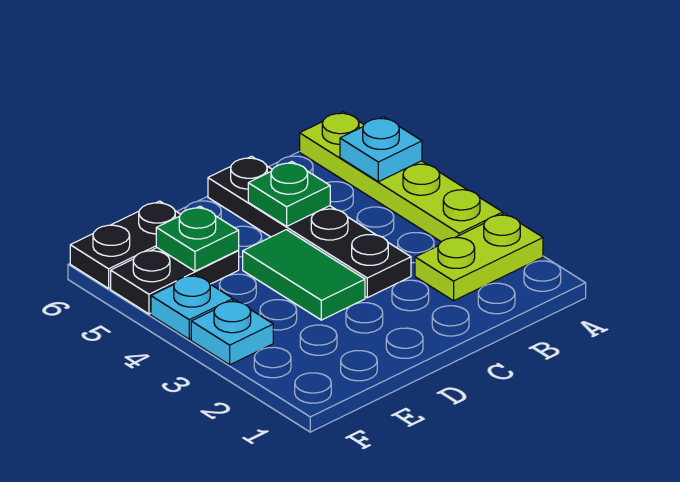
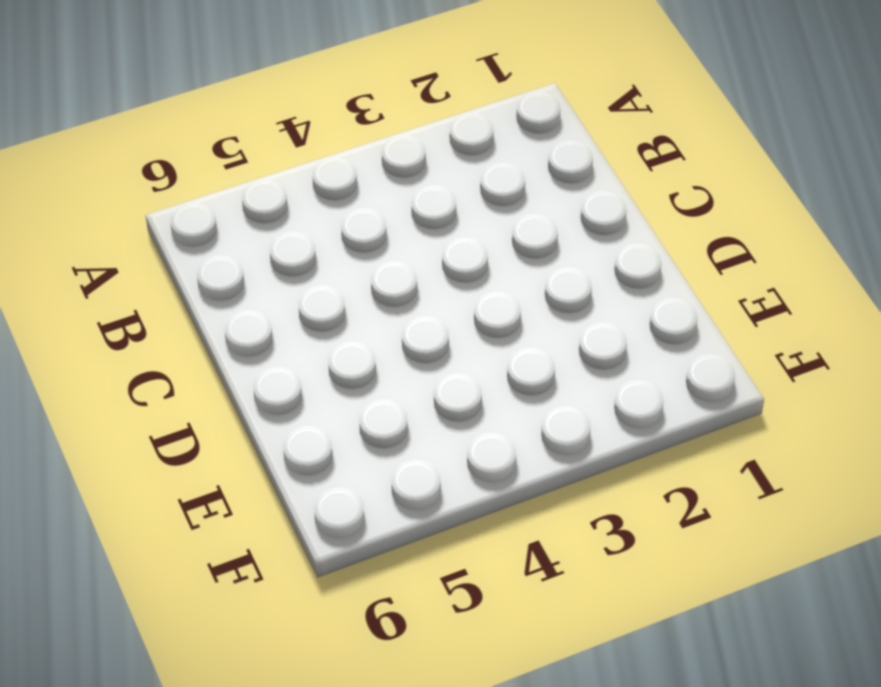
none -> lime plate A2:B2 level 1
none -> lime plate A3:A6 level 1

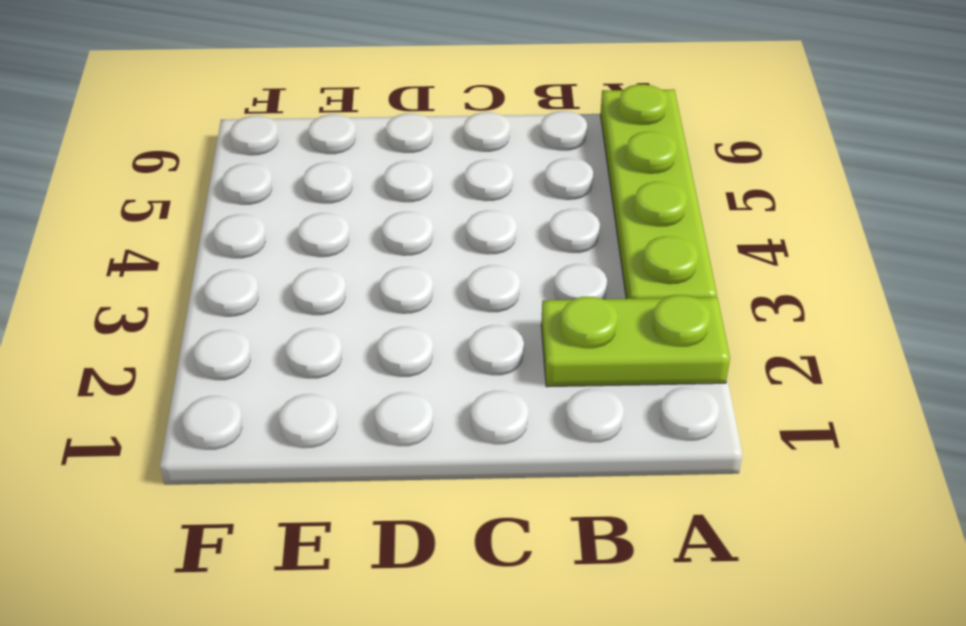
none -> black plate C3:C6 level 1
none -> green tile D3:D4 level 1

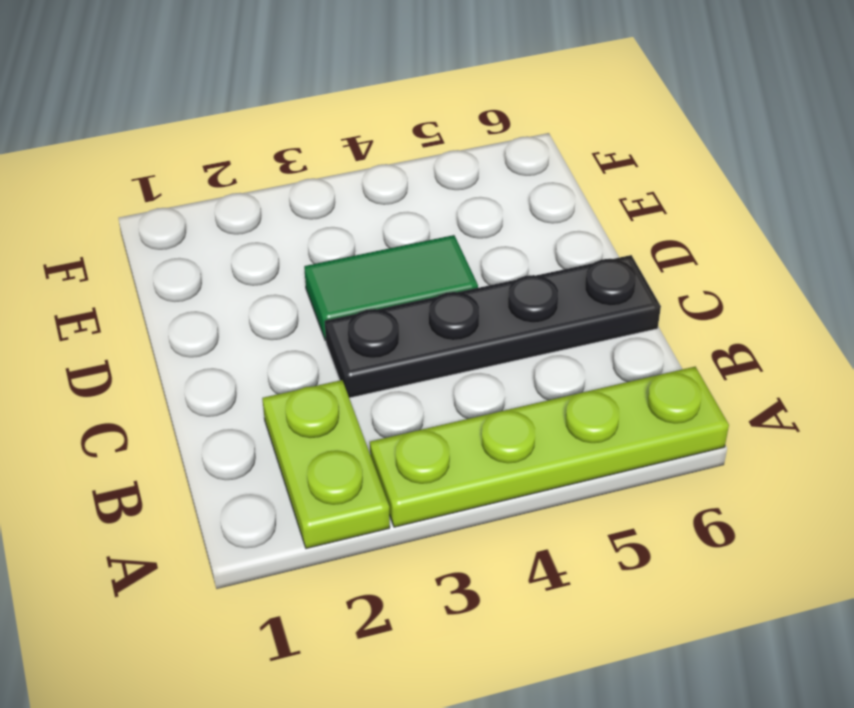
none -> black plate E5:F5 level 1
none -> black plate E6:F6 level 1

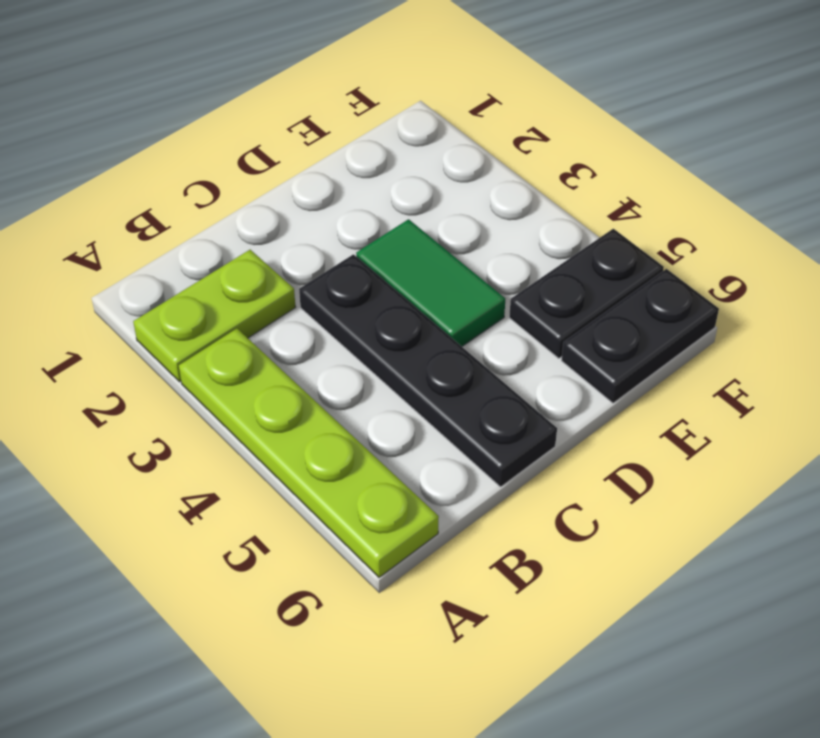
none -> cyan plate F3 level 1
none -> cyan plate F4 level 1

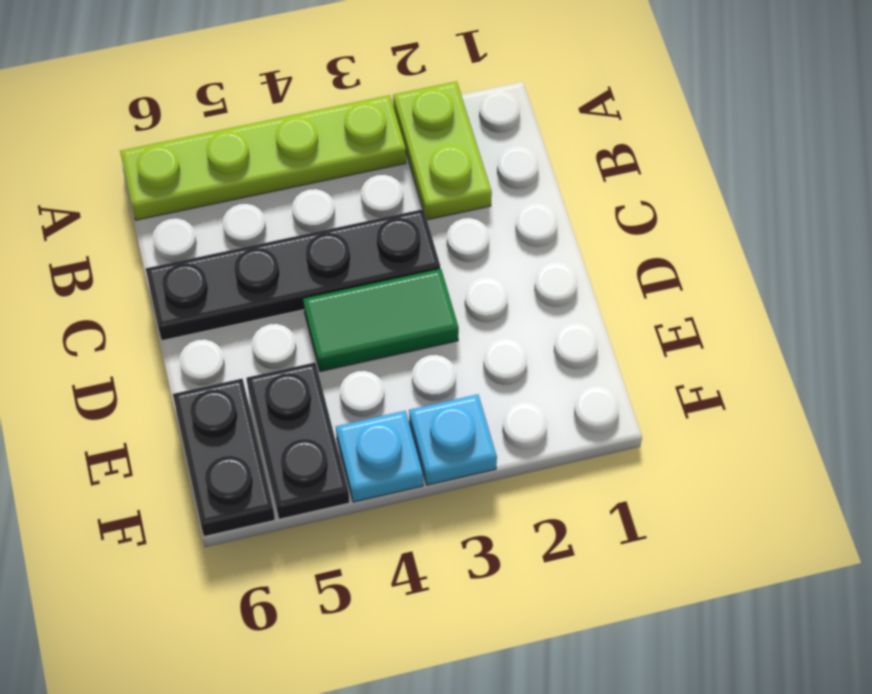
none -> cyan plate A5 level 2
none -> green plate C5 level 2

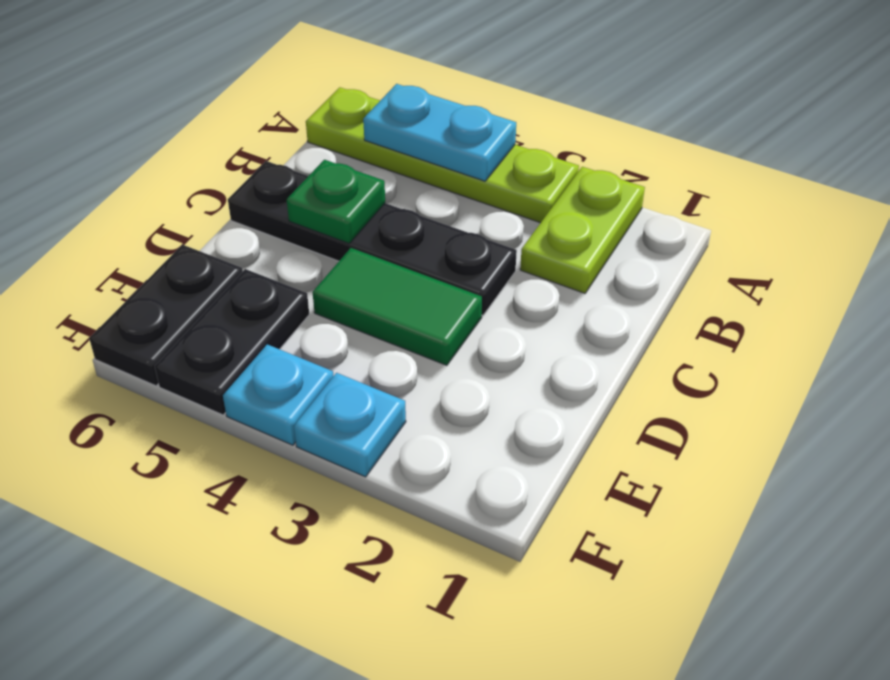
cyan plate A4:A5 level 2 -> cyan plate A5 level 2
none -> green plate E5 level 2

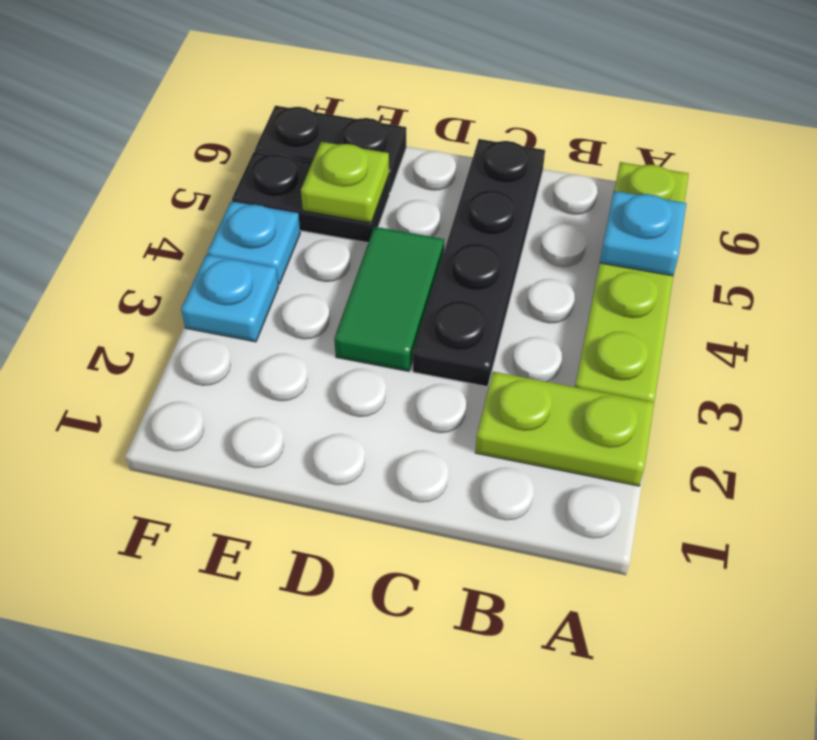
lime plate E5 level 2 -> green plate E5 level 2
none -> green plate C5 level 2

